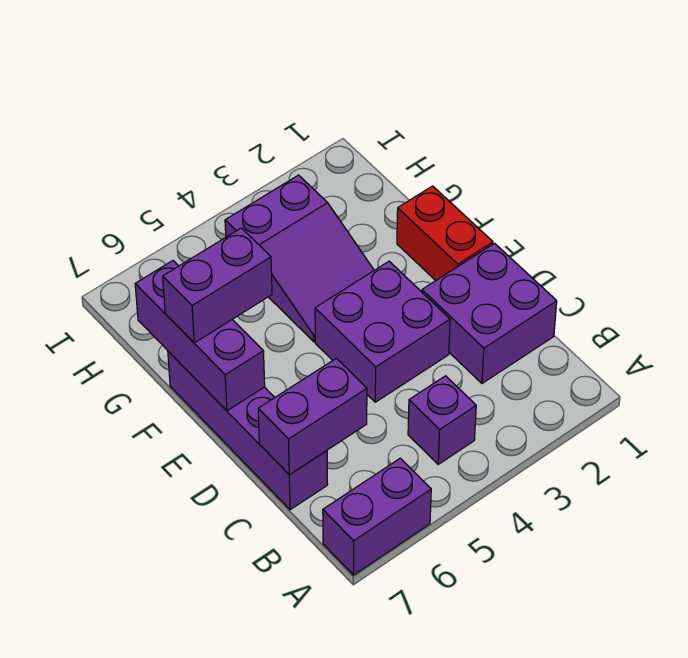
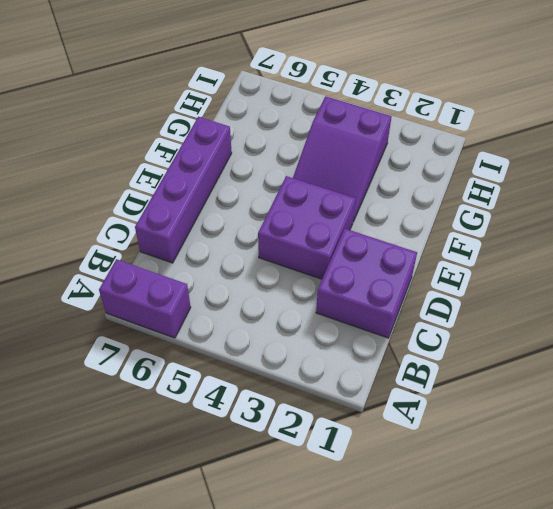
none -> purple brick B4 level 1
none -> red brick E1:F1 level 1

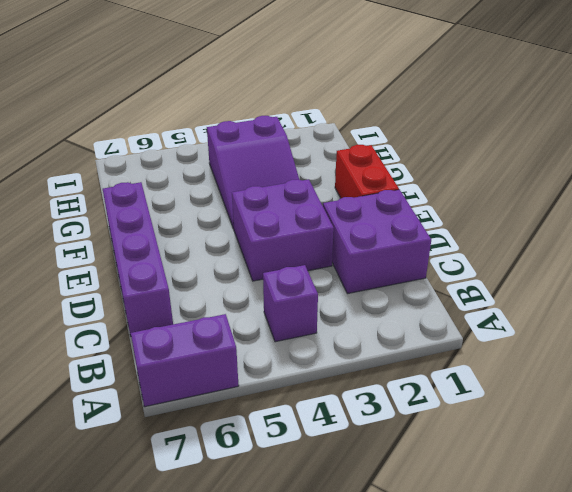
none -> purple brick C6:C7 level 2
none -> purple brick E7:G7 level 2

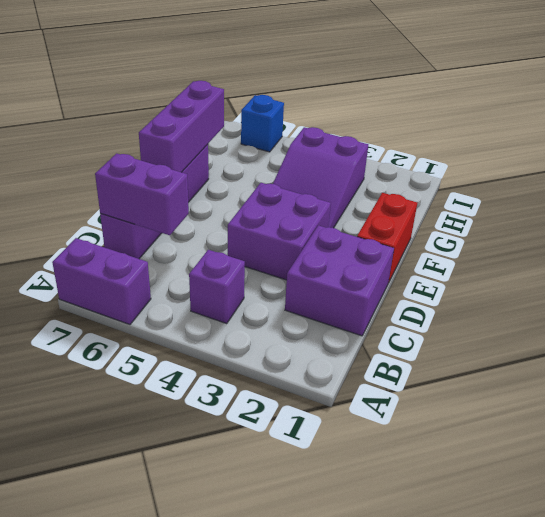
blue brick I6 level 1 -> none
none -> purple brick F6:F7 level 3

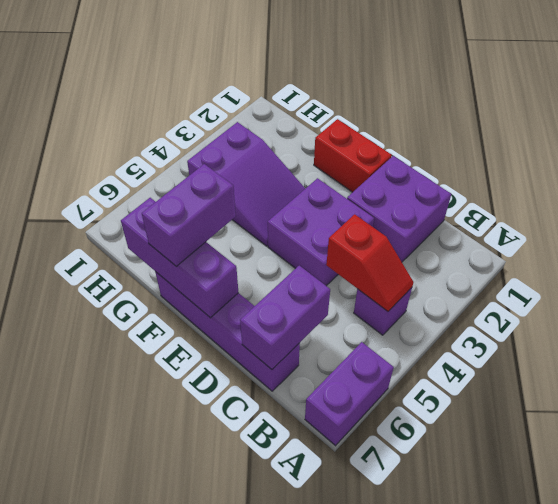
red slope B4:C4 level 2 top C -> none

